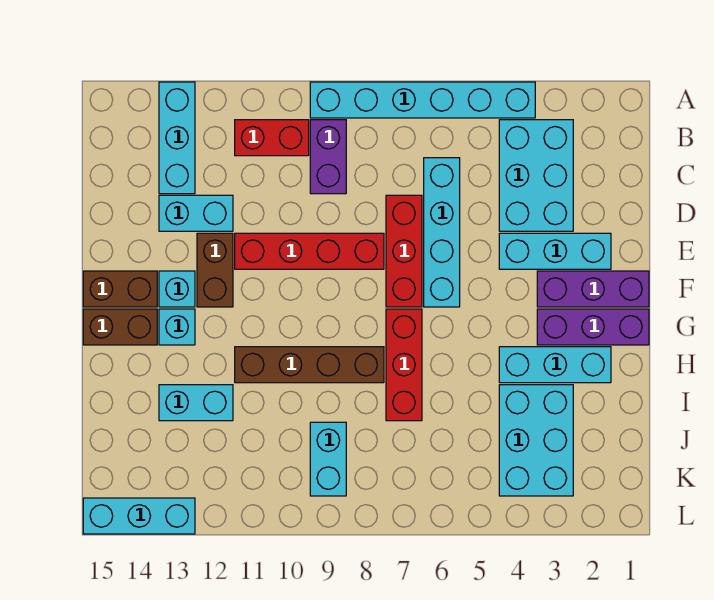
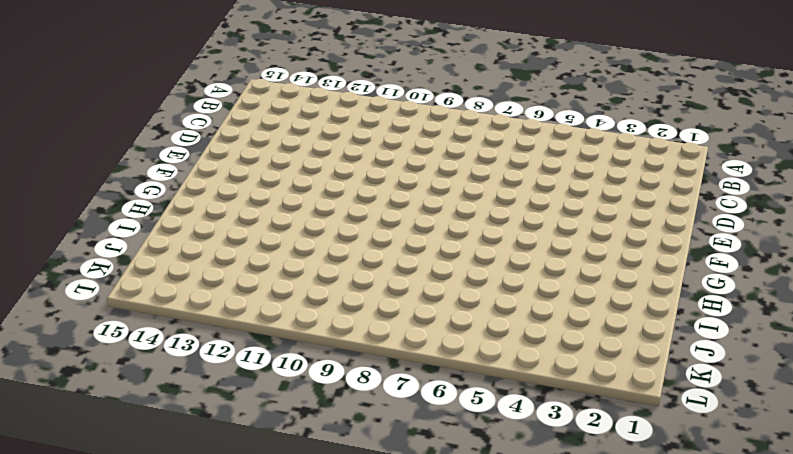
none -> cyan brick A4:A9 level 1
none -> cyan brick A13:C13 level 1
none -> cyan brick B3:D4 level 1

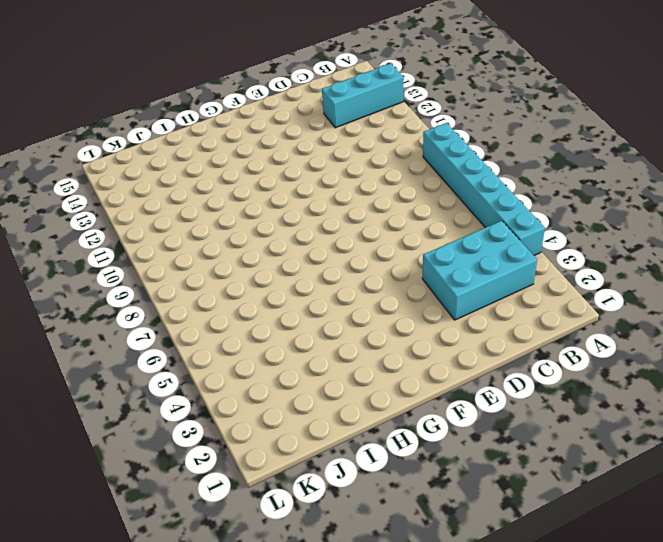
none -> purple brick B9:C9 level 1
none -> red brick B10:B11 level 1
none -> cyan brick C6:F6 level 1

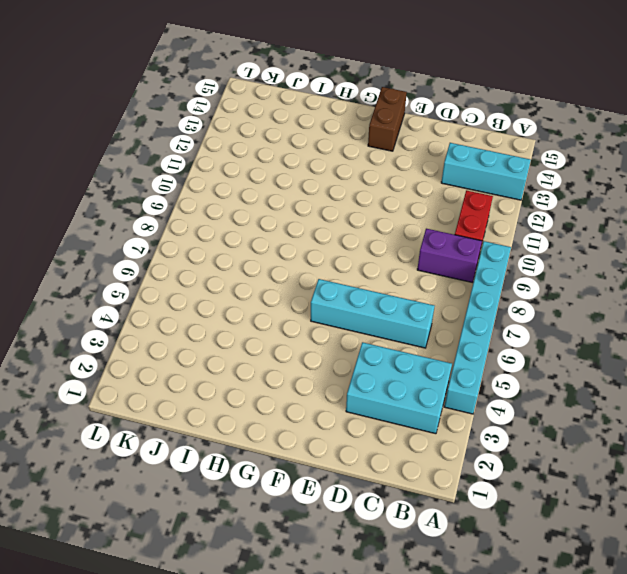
none -> red brick D7:F7 level 1
none -> cyan brick D12:D13 level 1
none -> cyan brick E2:E4 level 1

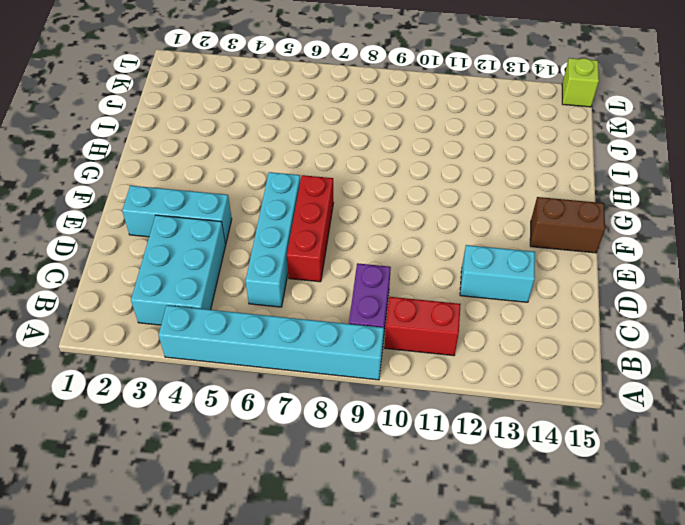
lime brick L15 level 1 -> cyan brick L13:L15 level 1
none -> cyan brick A13:C13 level 1
none -> red brick E8:E11 level 1
none -> brown brick E12:F12 level 1

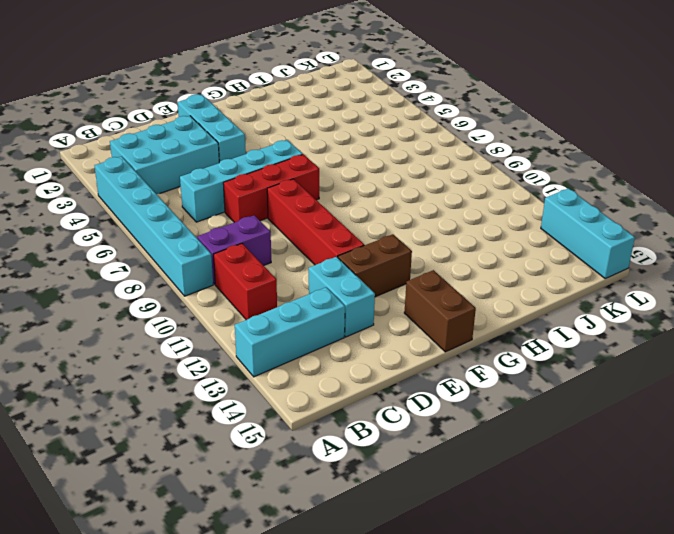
none -> purple brick F1:F3 level 1
none -> cyan brick F13 level 1
none -> purple brick G1:G3 level 1

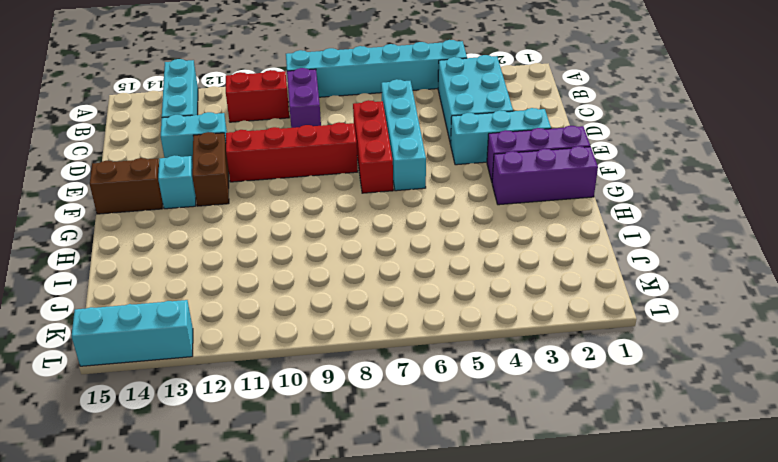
none -> red brick G7:I7 level 1
none -> cyan brick G13 level 1
none -> brown brick G14:G15 level 1

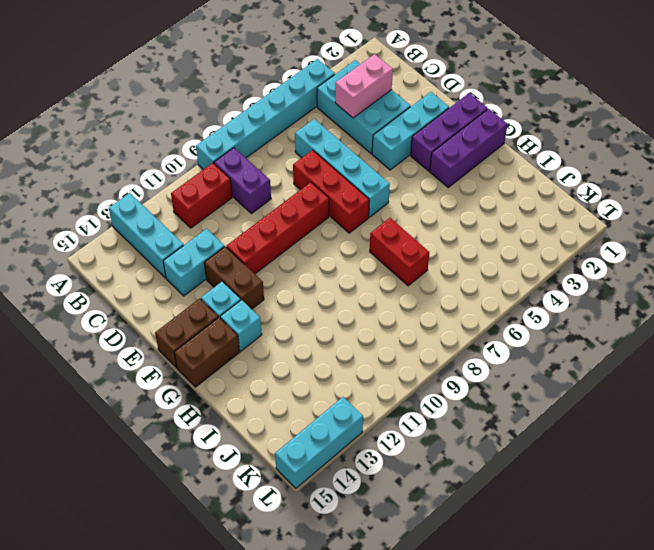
pink brick C3:C4 level 2 -> none
red brick H7:I7 level 1 -> red brick G7:I7 level 1
none -> cyan brick H2:H4 level 1
none -> brown brick H8:H11 level 1
none -> cyan brick I3:K4 level 1

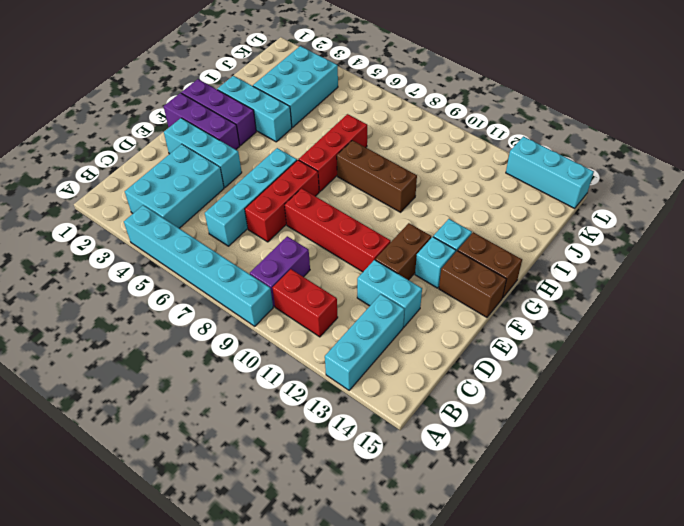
brown brick H8:H10 level 1 -> brown brick H8:H11 level 1
none -> cyan brick I12:I13 level 1
none -> cyan brick J9:K9 level 1

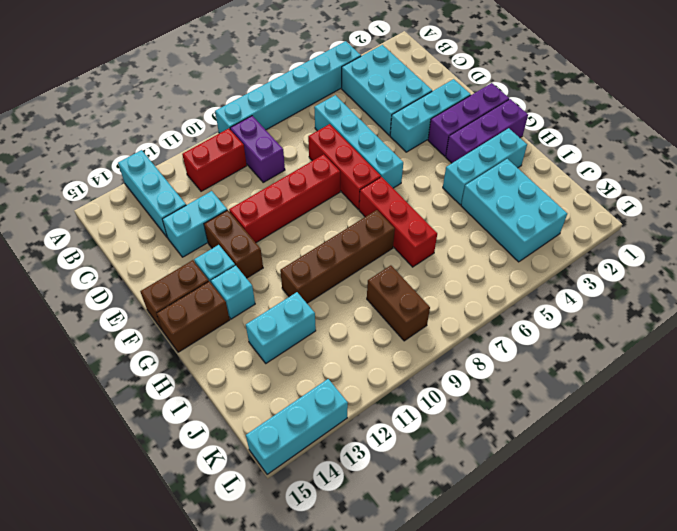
brown brick J9:K9 level 1 -> cyan brick J9:K9 level 1

